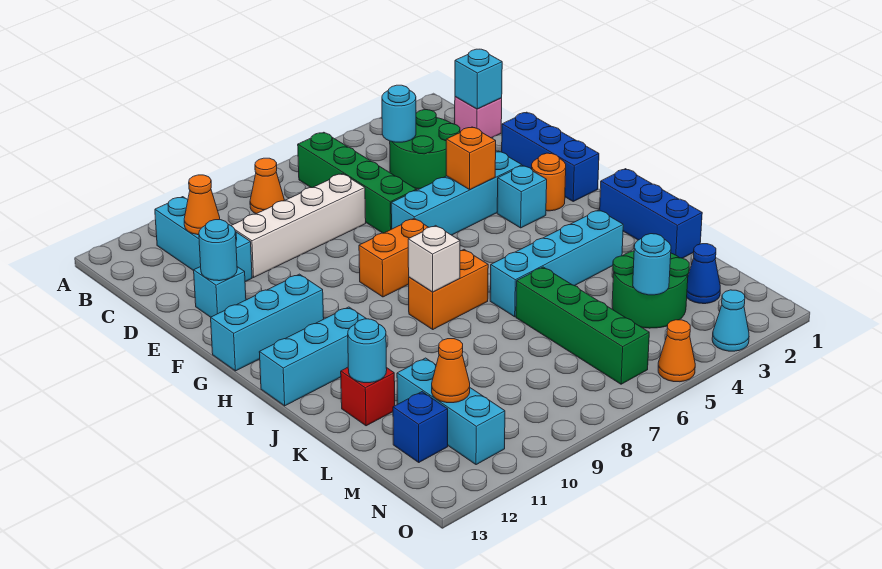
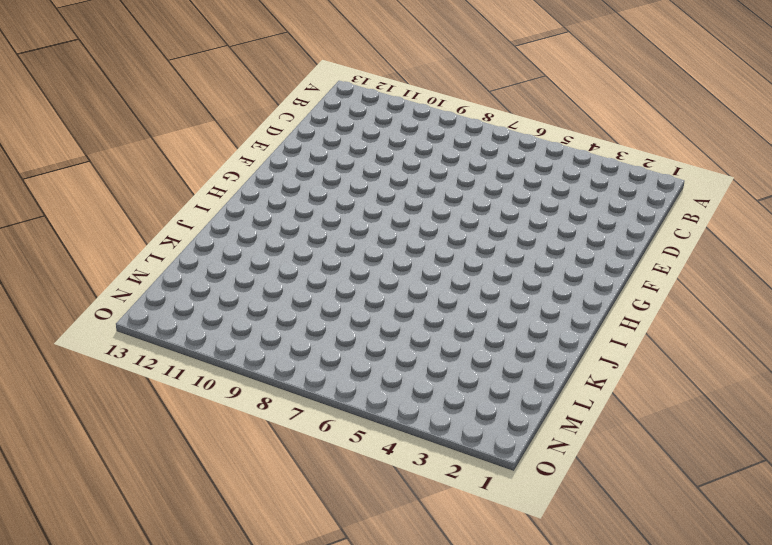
none -> green brick B6:E6 level 1
none -> orange cone B8 level 1
none -> cyan brick B11:D11 level 1
none -> pink brick C1 level 1

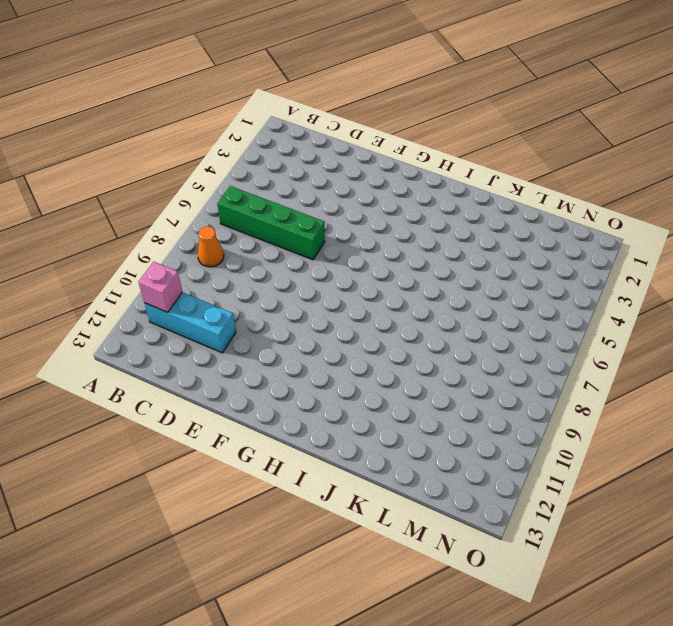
pink brick B11 level 2 -> pink brick C1 level 1
none -> green round brick C3:D4 level 1
none -> white brick D7:D10 level 1
none -> blue brick E1:G1 level 1
none -> cyan brick E12 level 1

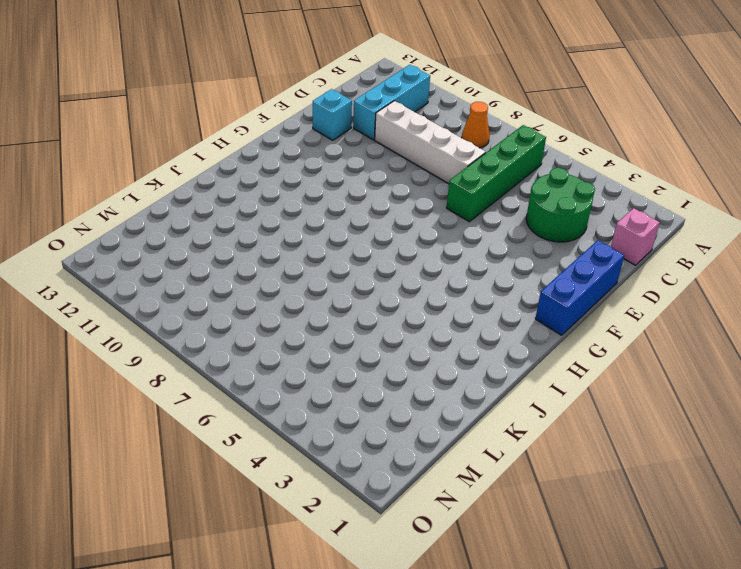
none -> cyan brick F3:F6 level 1
none -> orange round brick G2 level 1
none -> cyan brick G3 level 1
none -> orange brick G7:G8 level 1

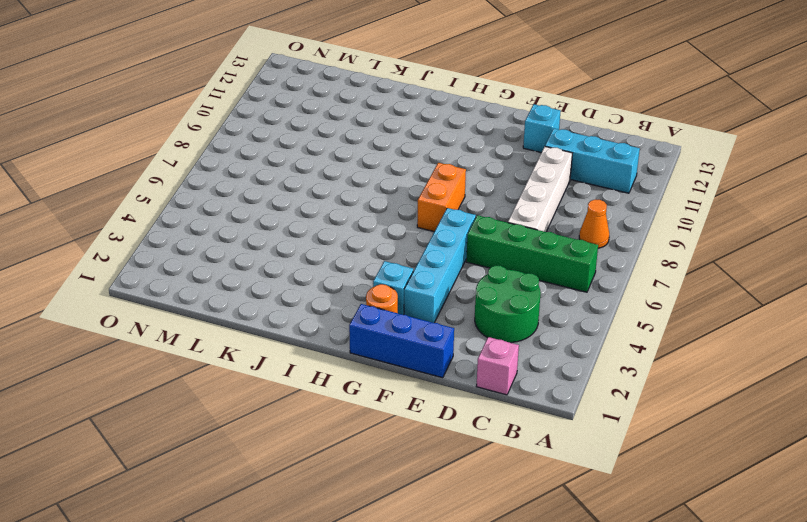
none -> cyan brick G11:G13 level 1
none -> blue brick I1:K1 level 1
none -> orange brick I7:I8 level 1
none -> cyan brick I11:I13 level 1

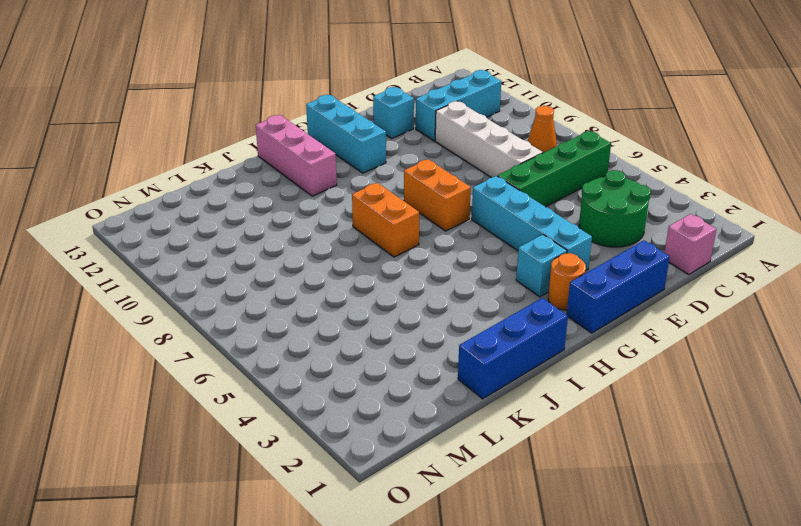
pink brick I11:I13 level 1 -> cyan brick I11:I13 level 1
none -> cyan brick J3:J6 level 1
none -> green brick K6:N6 level 1
none -> red brick K12 level 1
none -> green round brick L3:M4 level 1

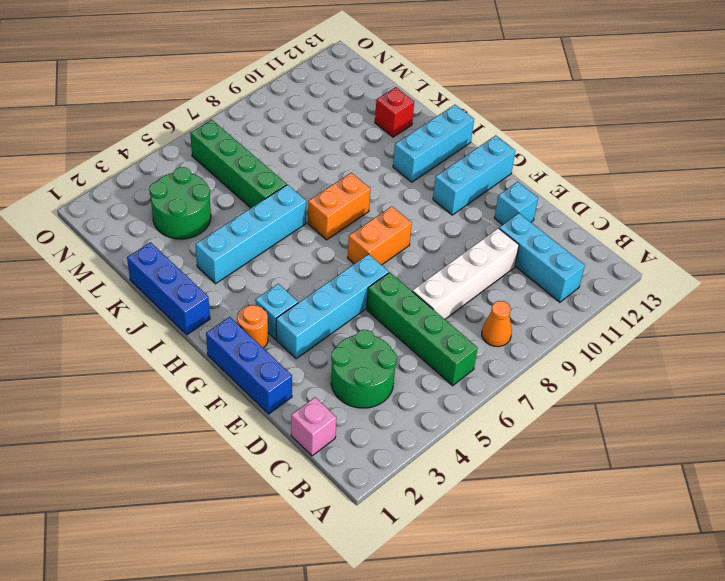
none -> cyan brick L11:N11 level 1
none -> blue cone M2 level 1
none -> blue brick M12 level 1
none -> cyan cone O3 level 1

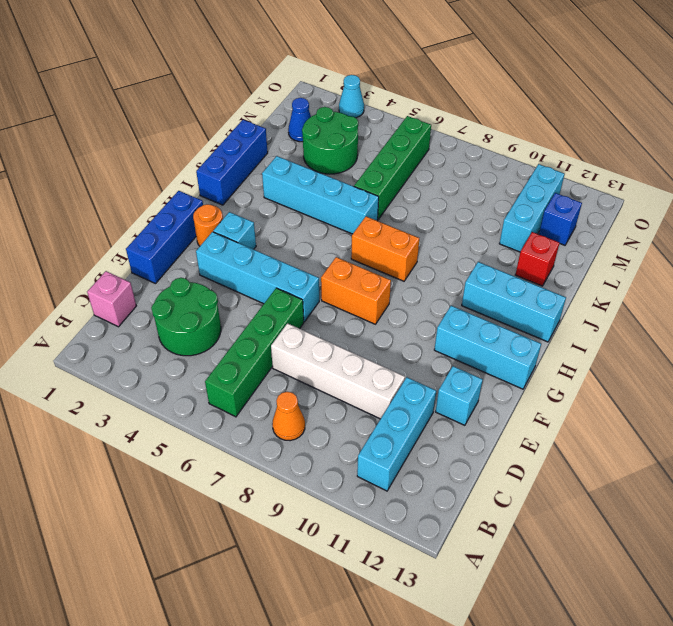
none -> orange cone O5 level 1
none -> cyan brick C1 level 2
none -> cyan round brick C4 level 2
none -> orange cone C11 level 2

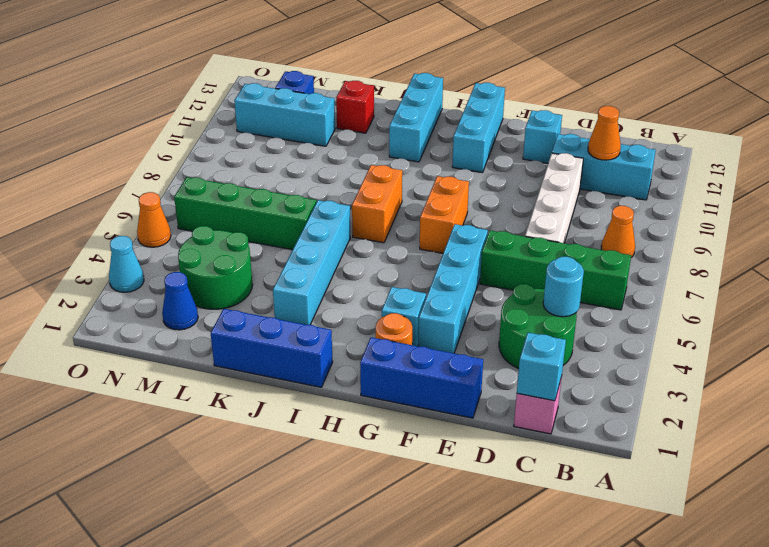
none -> cyan round brick E12 level 2
none -> orange brick F4 level 2
none -> white brick I8 level 2
none -> cyan round brick K12 level 2

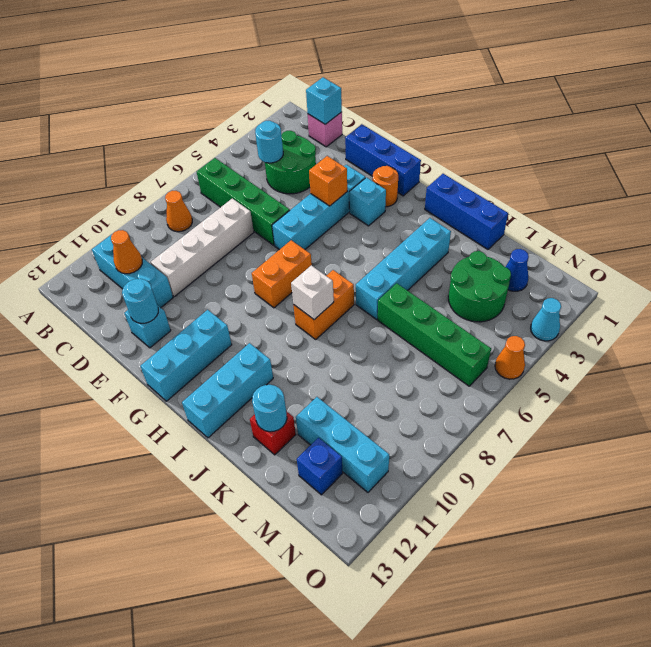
none -> cyan round brick M4 level 2
none -> orange cone M11 level 2

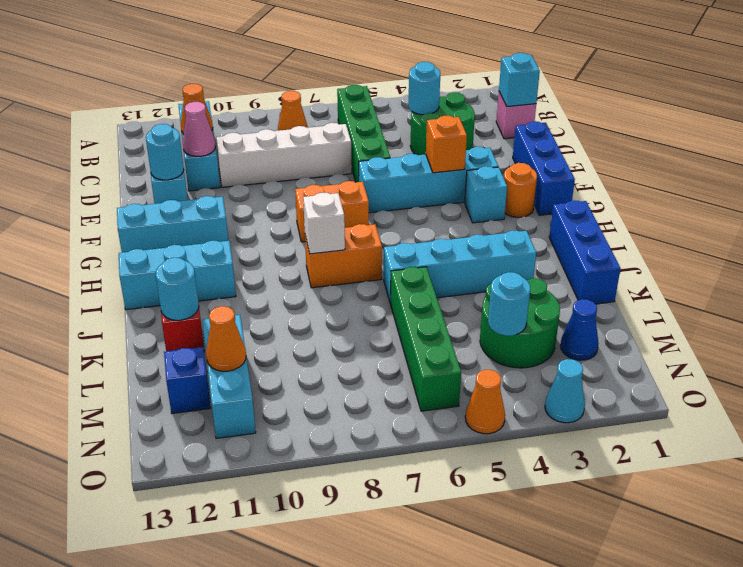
pink cone D11 level 2 -> none

